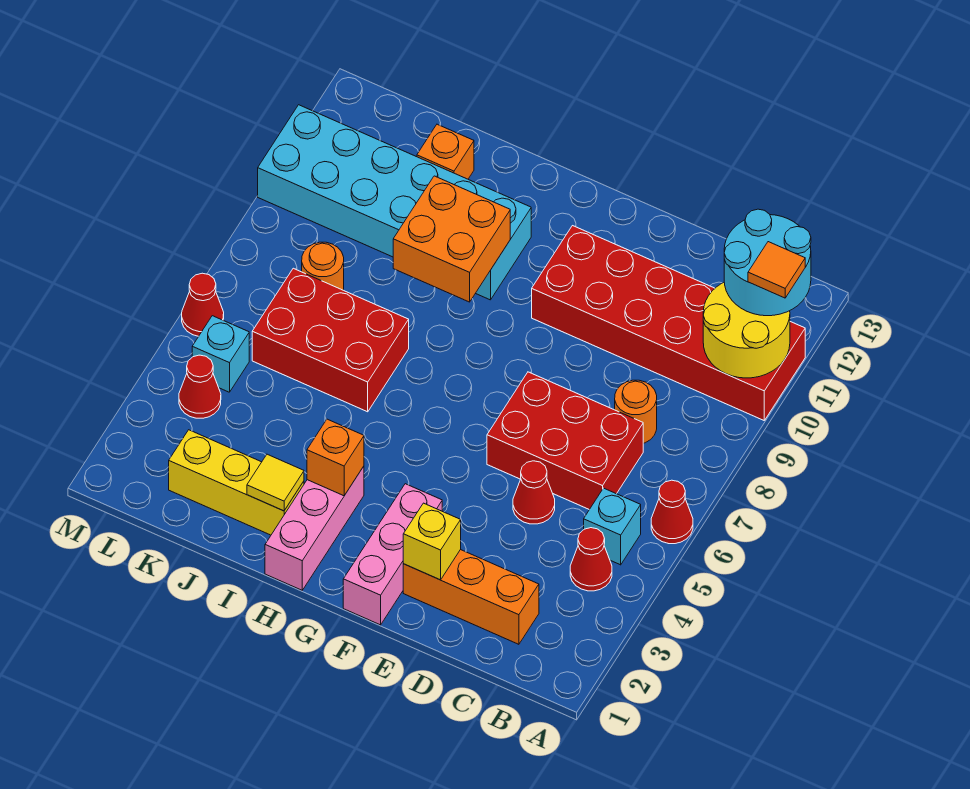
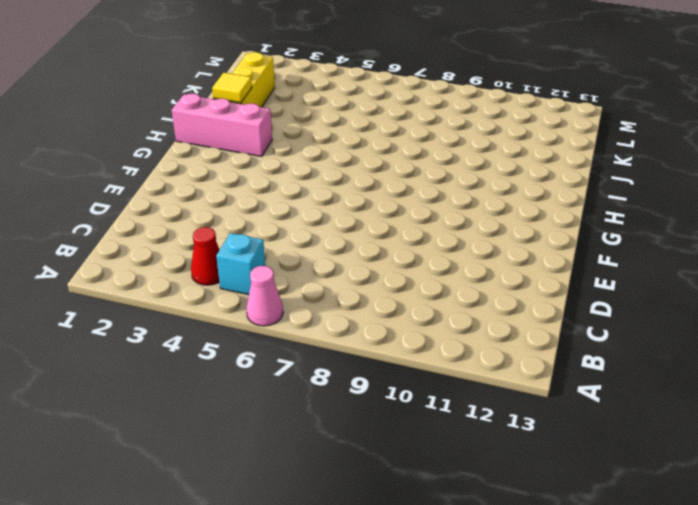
pink cone A6 level 1 -> red cone A6 level 1
none -> red brick A10:F11 level 1
none -> orange brick C2:E2 level 1
none -> red brick C6:E7 level 1

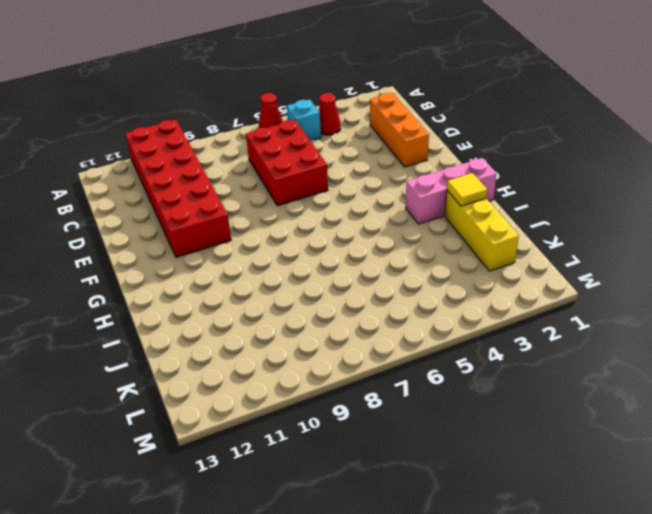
none -> orange round brick C8 level 1
none -> red cone D5 level 1
none -> pink brick F1:F3 level 1

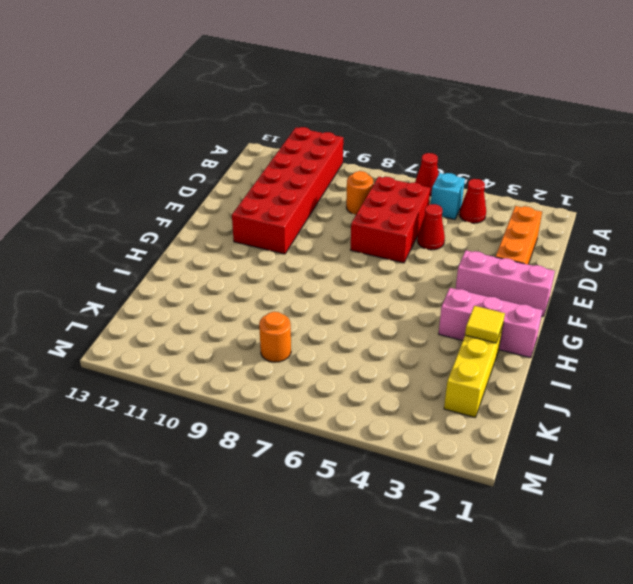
none -> cyan brick H10:M11 level 1
none -> red brick I6:K7 level 1
none -> orange brick J12 level 1

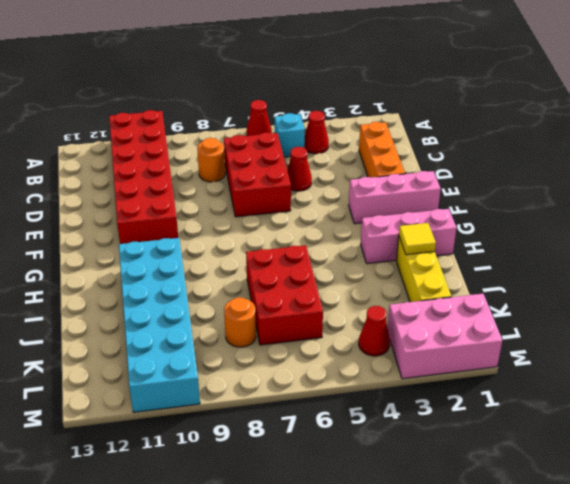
pink brick L1:M3 level 1 -> none
none -> orange brick J12 level 1
none -> cyan brick L5 level 1
none -> red cone M6 level 1

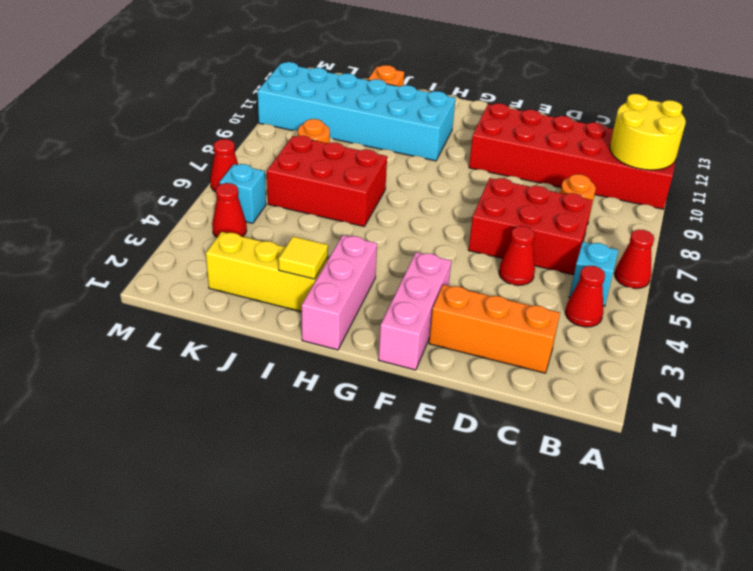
none -> yellow brick E2 level 2
none -> orange brick H3 level 2
none -> orange brick H9:I10 level 2

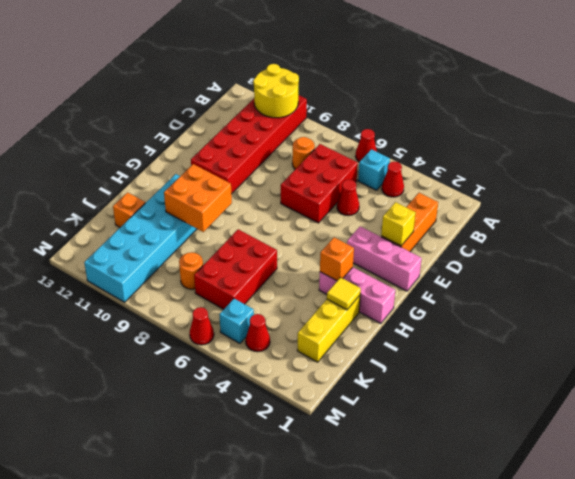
none -> cyan round brick A11:B12 level 3
none -> orange tile A11 level 4

